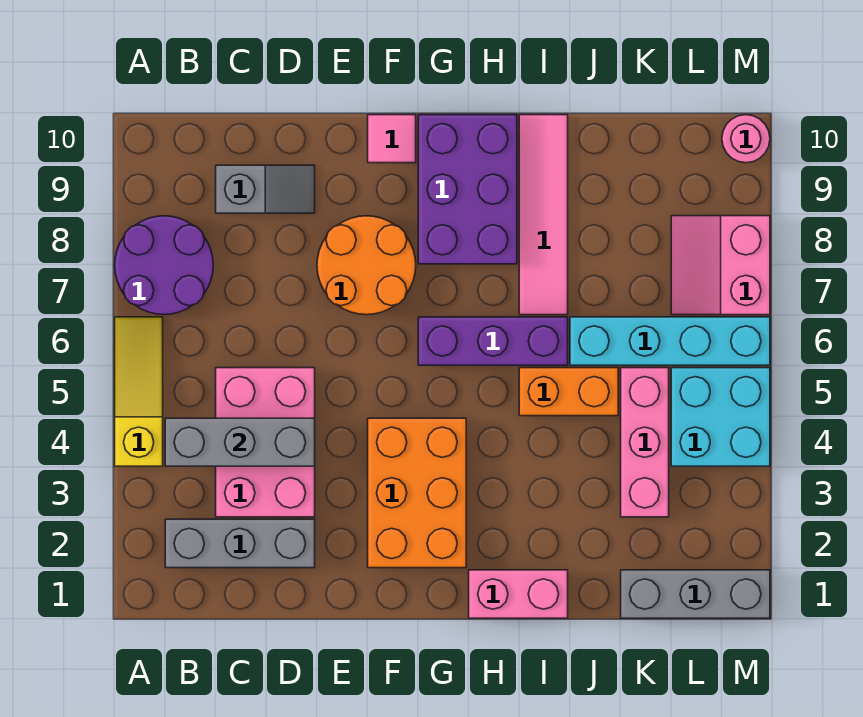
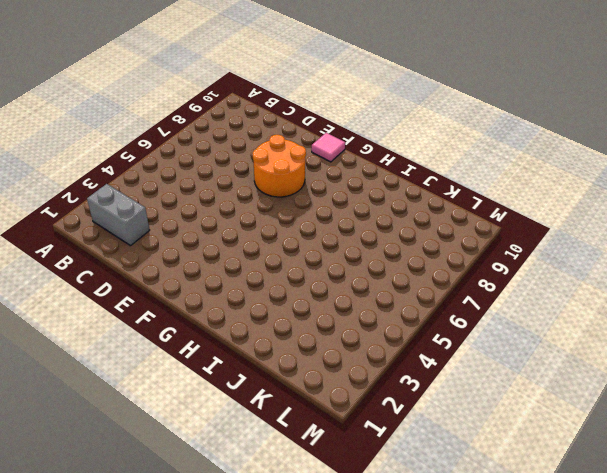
grey brick B2:C2 level 1 -> grey brick B2:D2 level 1
none -> yellow slope A4:A6 level 1 top 4
none -> purple round brick A7:B8 level 1
none -> pink brick C3:D5 level 1

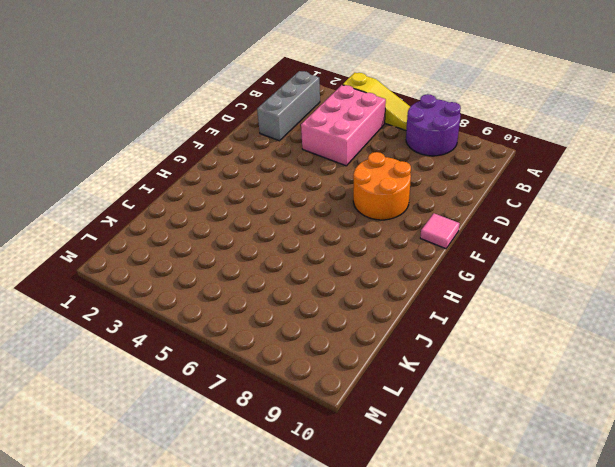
pink brick B4:D5 level 1 -> pink brick C3:D5 level 1
none -> grey slope C9:D9 level 1 top C
none -> orange brick F2:G4 level 1
none -> purple brick G6:I6 level 1

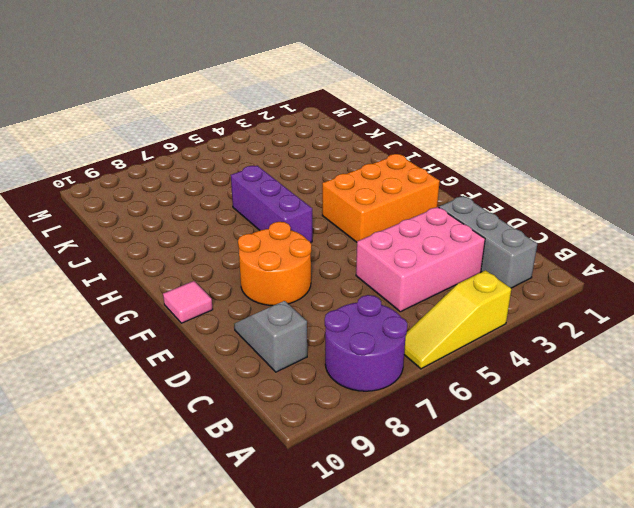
none -> purple brick G8:H10 level 1
none -> pink brick H1:I1 level 1
none -> orange brick I5:J5 level 1

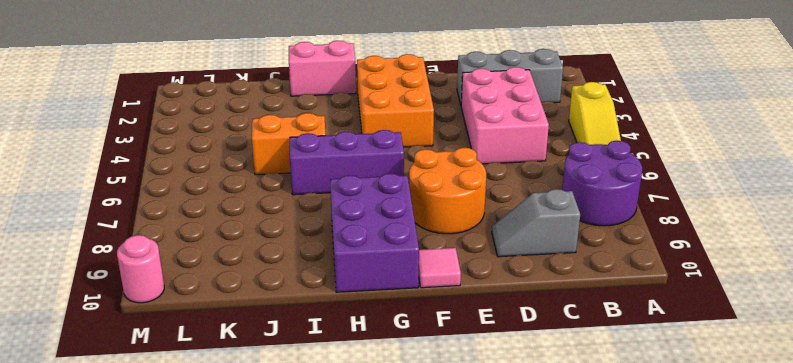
none -> pink tile I7:I10 level 1
none -> cyan brick J6:M6 level 1
none -> grey brick K1:M1 level 1

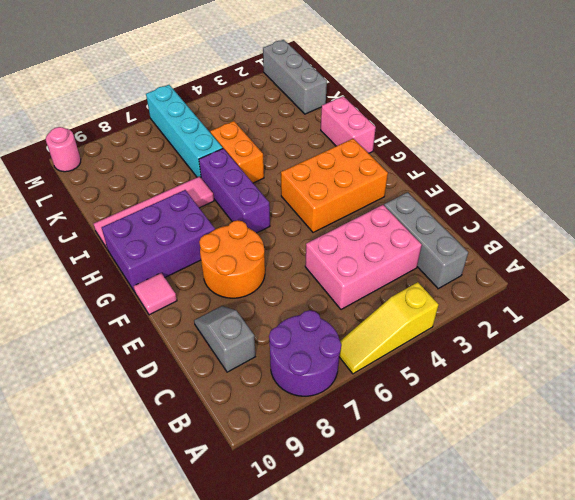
none -> pink brick K3:K5 level 1
none -> cyan brick L4:M5 level 1
none -> pink slope L7:M8 level 1 top M

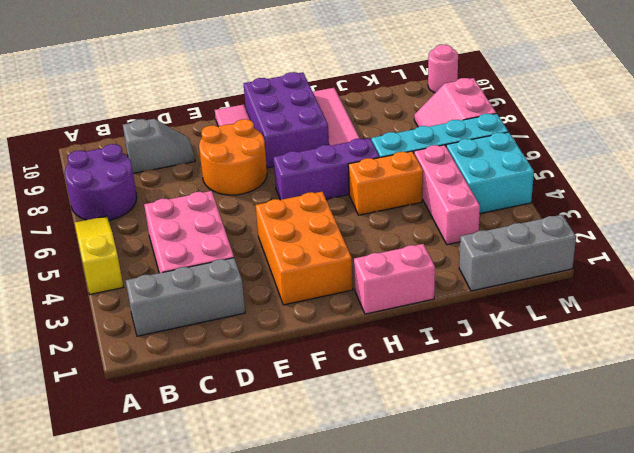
none -> grey brick B4:D4 level 2

